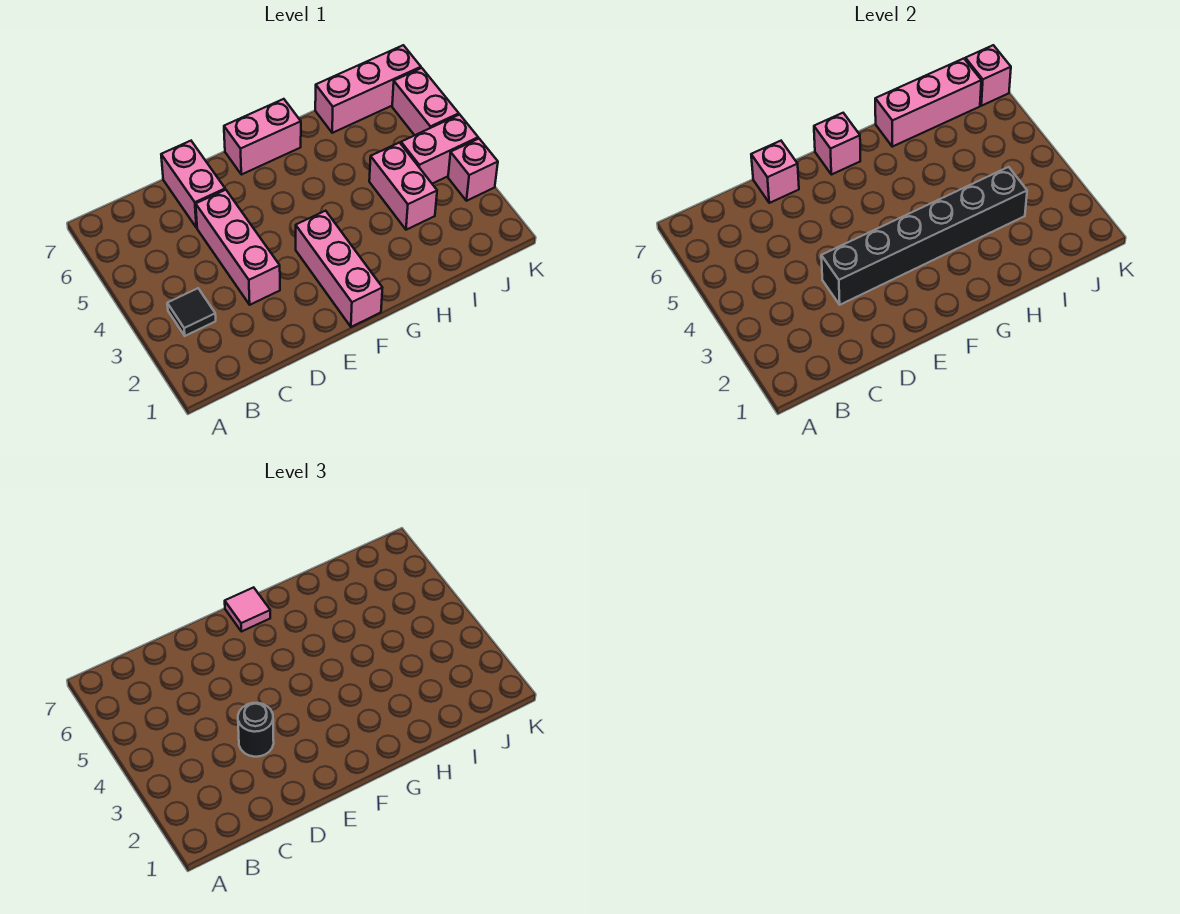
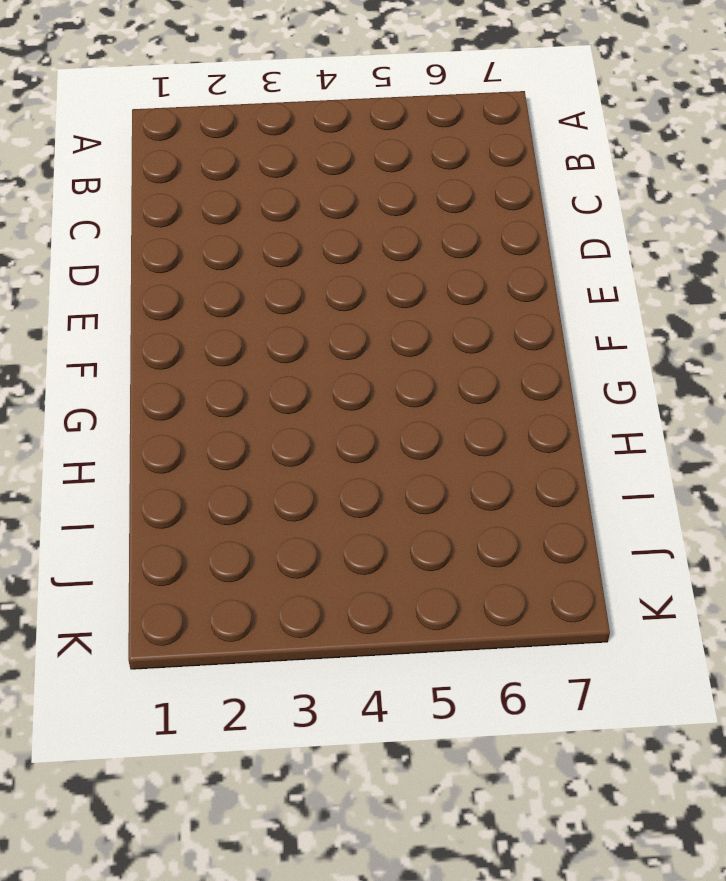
none -> black tile B3 level 1
none -> pink brick D3:D5 level 1
none -> pink brick D6:D7 level 1

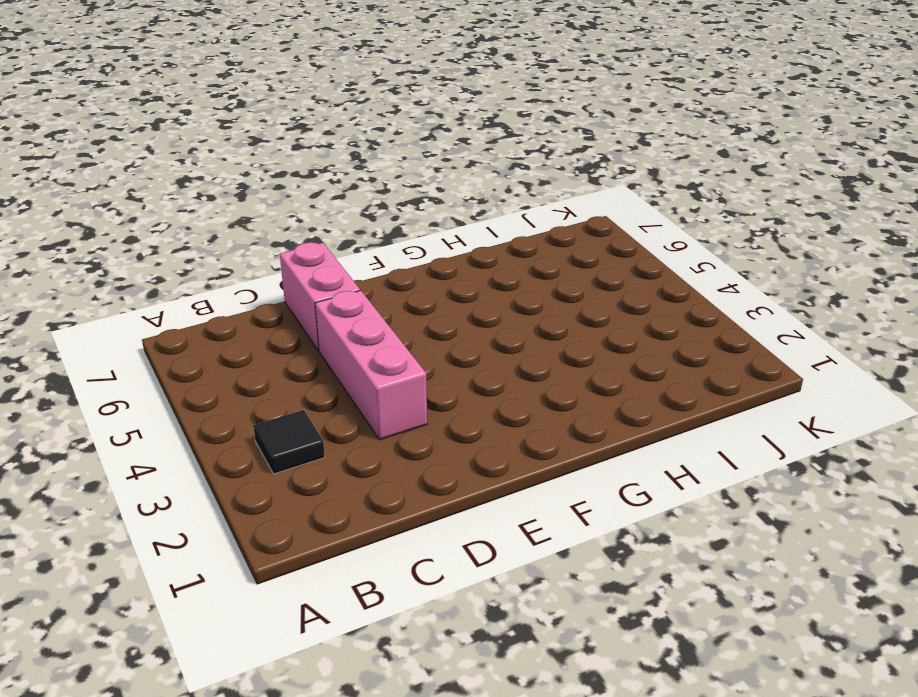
none -> pink brick F1:F3 level 1
none -> pink brick F7:G7 level 1
none -> pink brick I3:I4 level 1

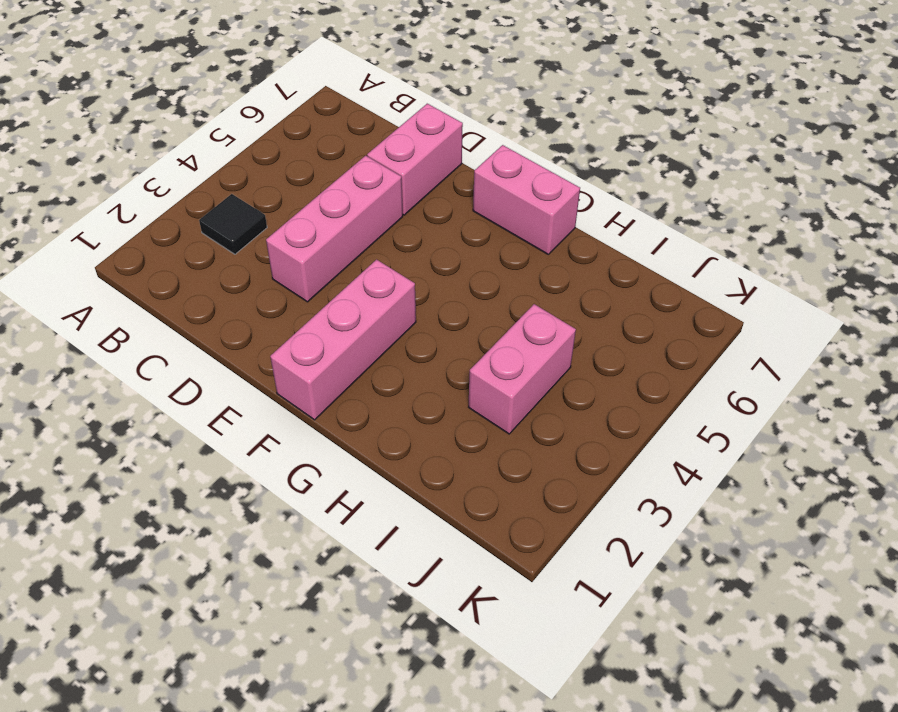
none -> pink brick I7:K7 level 1
none -> pink brick J4:K4 level 1
none -> pink brick K3 level 1

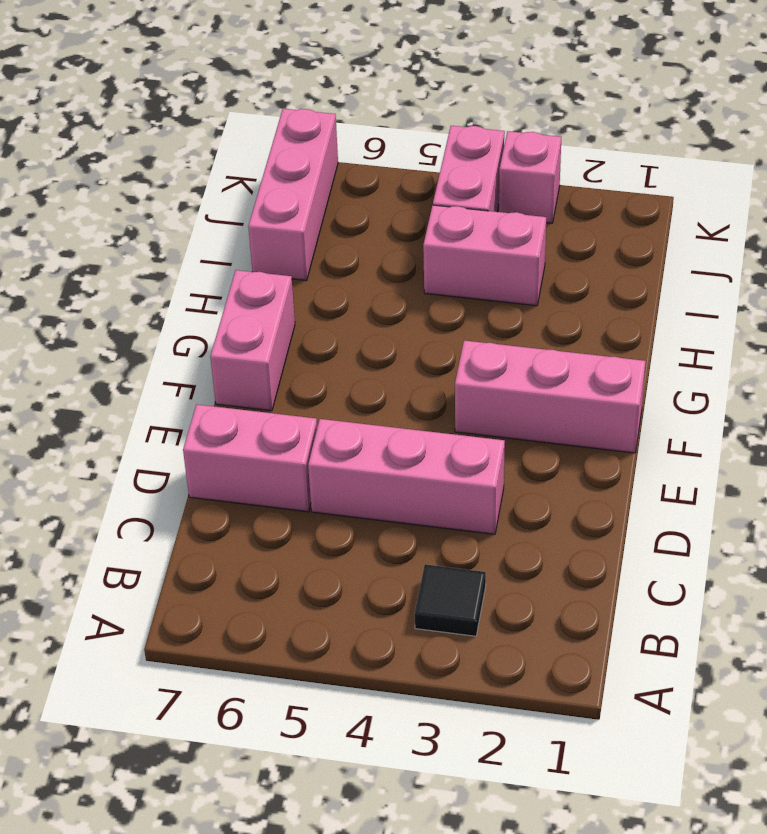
none -> pink brick K5:K6 level 1
none -> black brick D3:I3 level 2
none -> pink brick D7 level 2

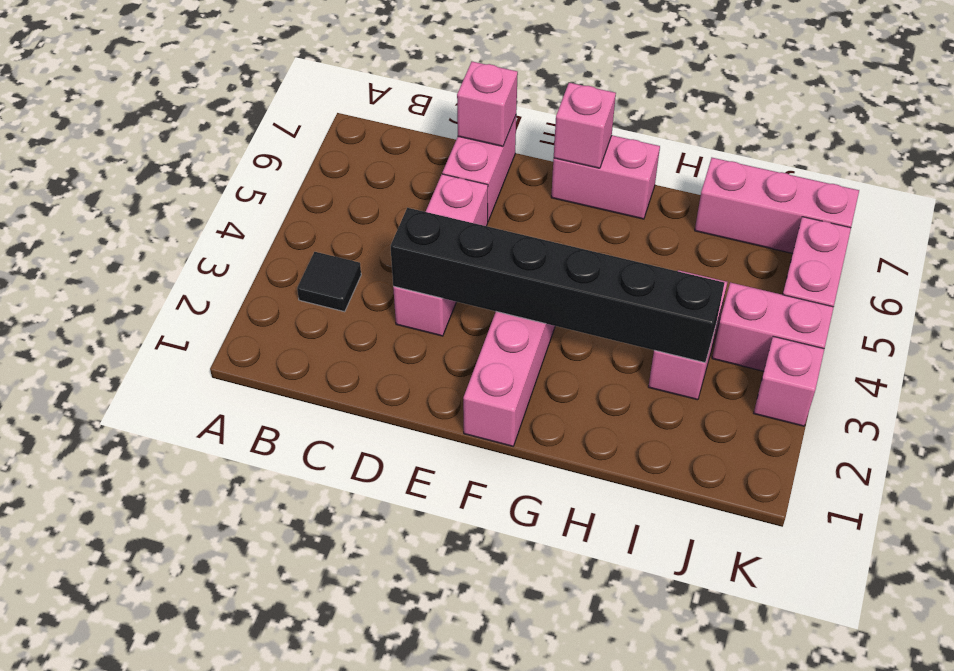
none -> pink brick H7:J7 level 2
none -> pink brick K7 level 2
none -> black round brick D3 level 3

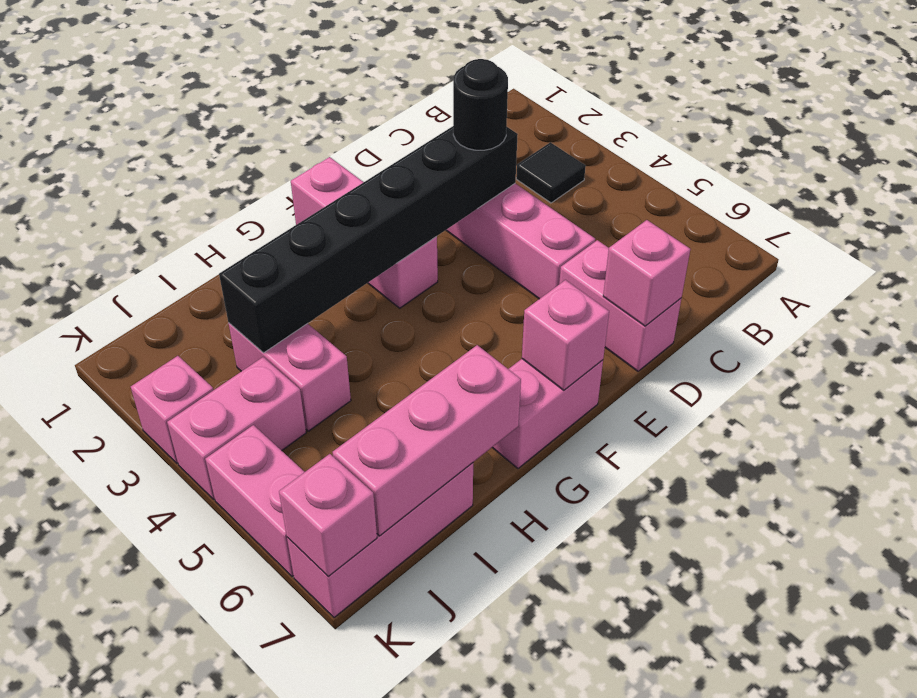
none -> pink tile F7 level 3

